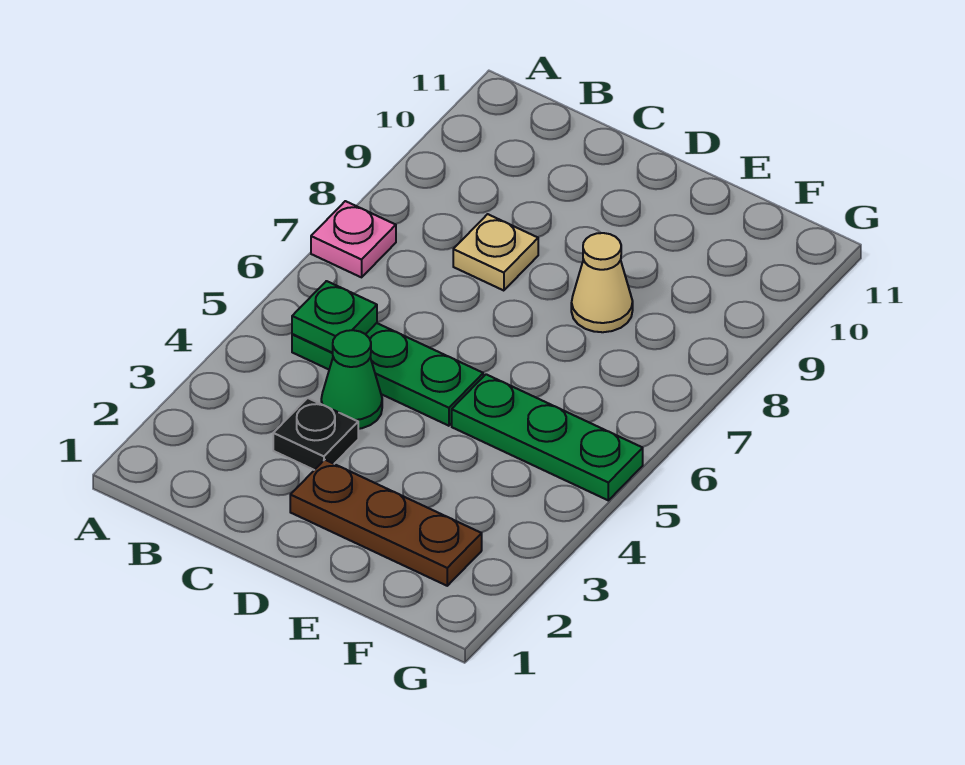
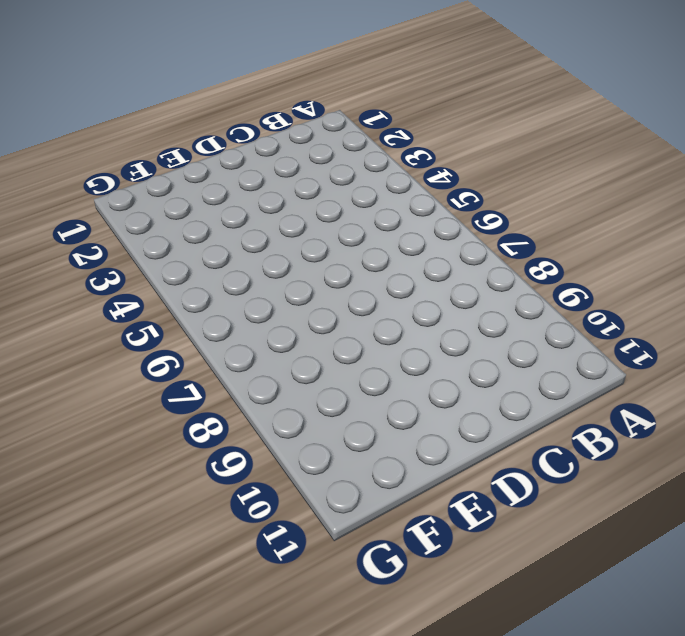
none -> pink plate A7 level 1
none -> green plate B5:D5 level 1

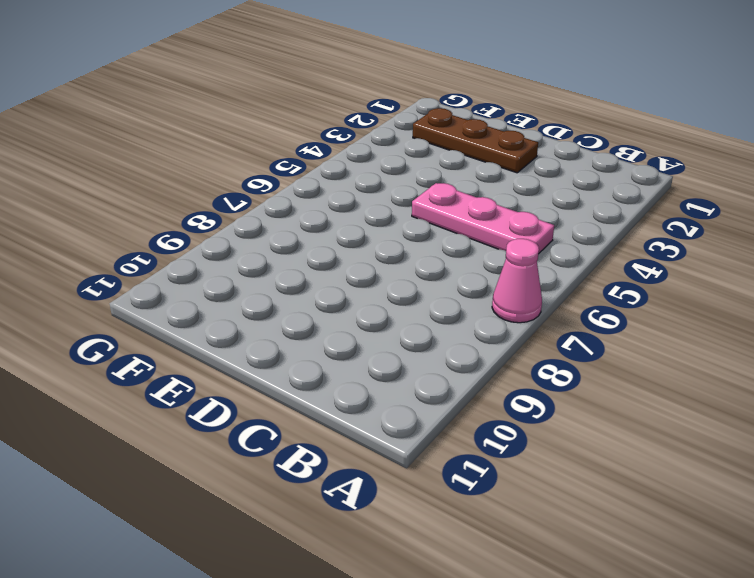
pink cone A7 level 1 -> pink plate A7 level 1
pink plate B5:D5 level 1 -> green plate B5:D5 level 1
none -> black plate C3 level 1
none -> green cone C4 level 1

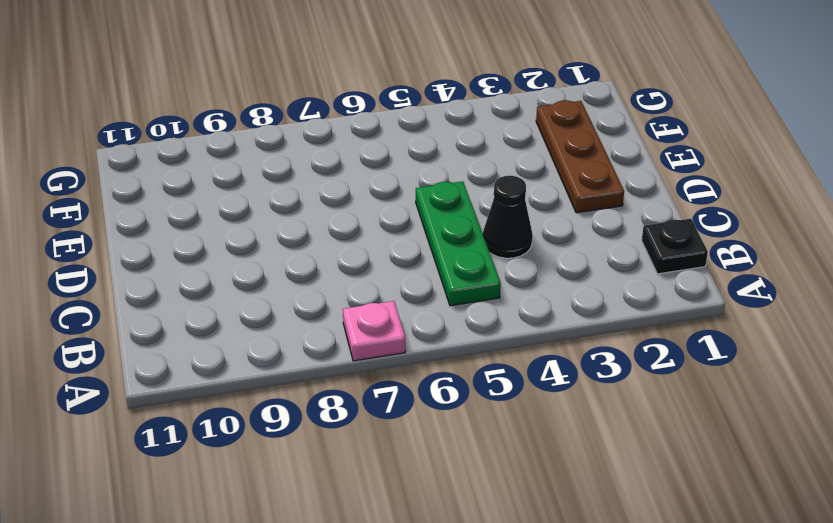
black plate B1 level 1 -> black plate C3 level 1
black cone C4 level 1 -> green cone C4 level 1
none -> tan plate C8 level 1
none -> green plate E5:G5 level 1

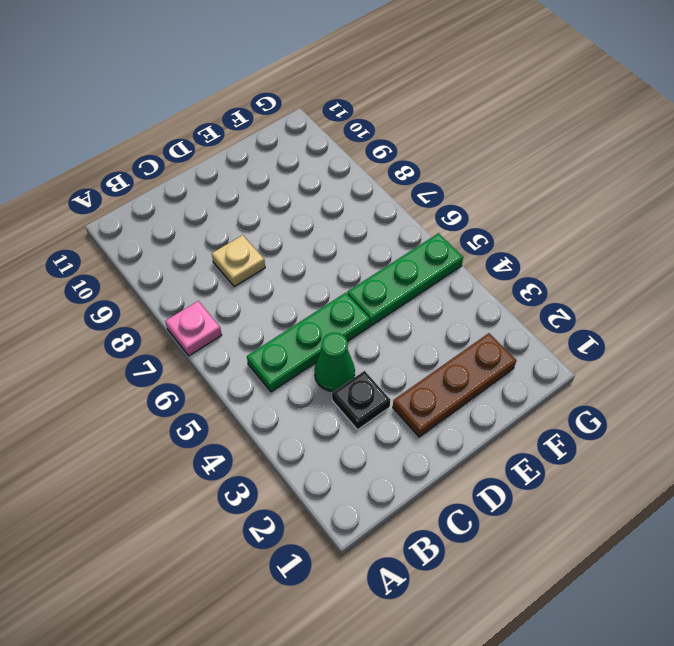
none -> tan cone E8 level 1
none -> green plate B5 level 2

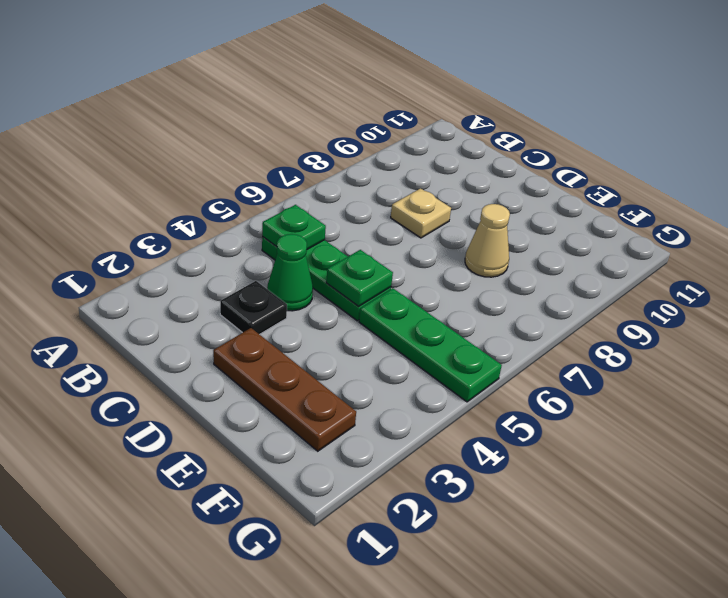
green plate D5 level 2 -> none
none -> pink plate A7 level 1

